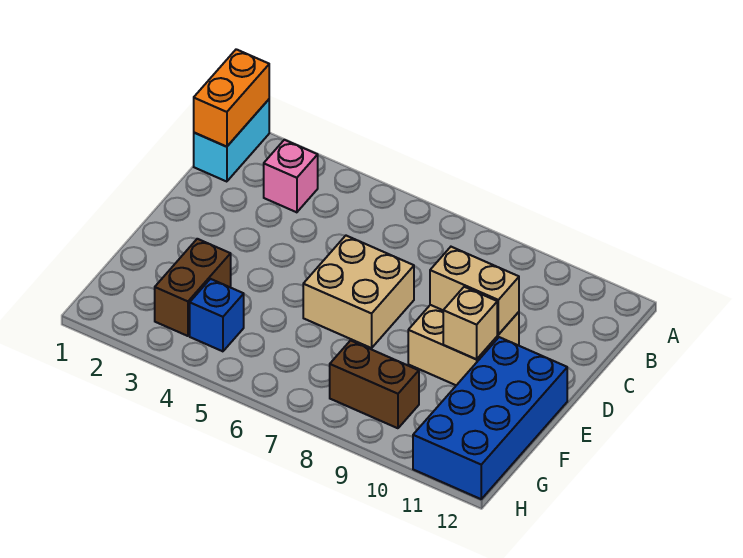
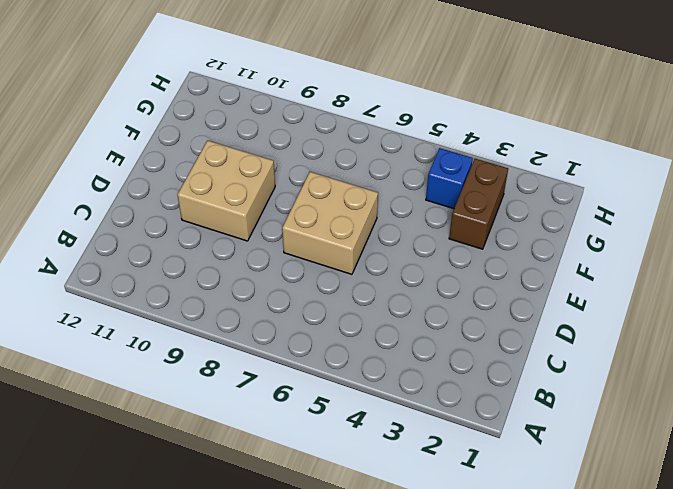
none -> cyan brick A1:B1 level 1
none -> pink brick B3 level 1

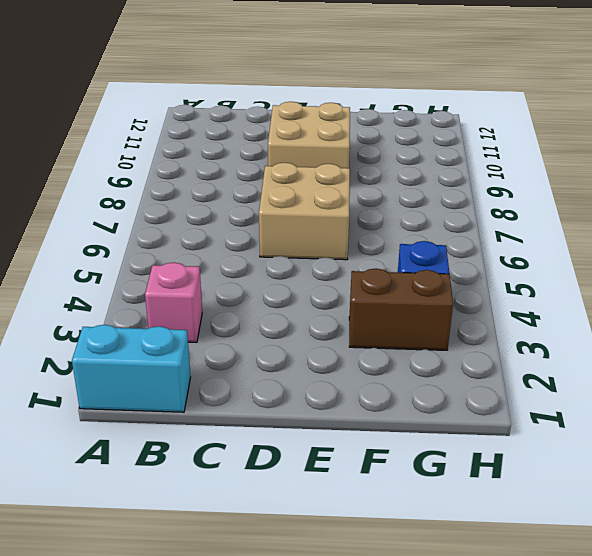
none -> blue brick E11:H12 level 1
none -> brown brick G8:G9 level 1

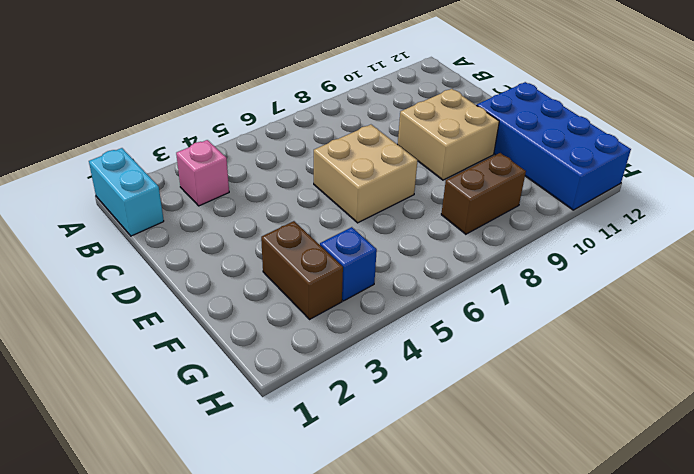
none -> orange brick A1:B1 level 2
none -> tan brick D9:D10 level 2

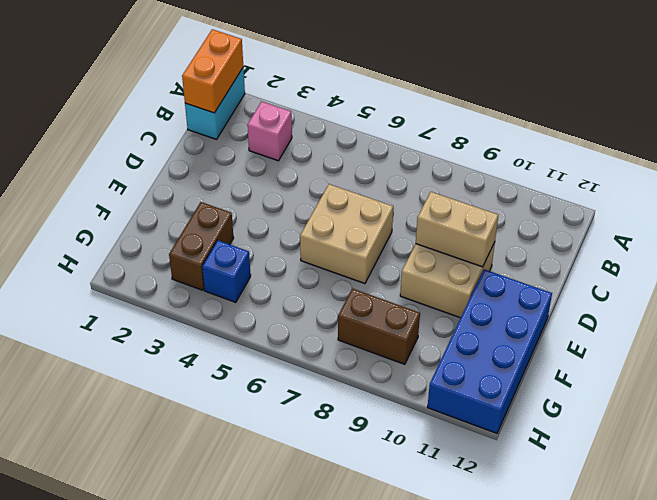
none -> tan brick E10 level 2

